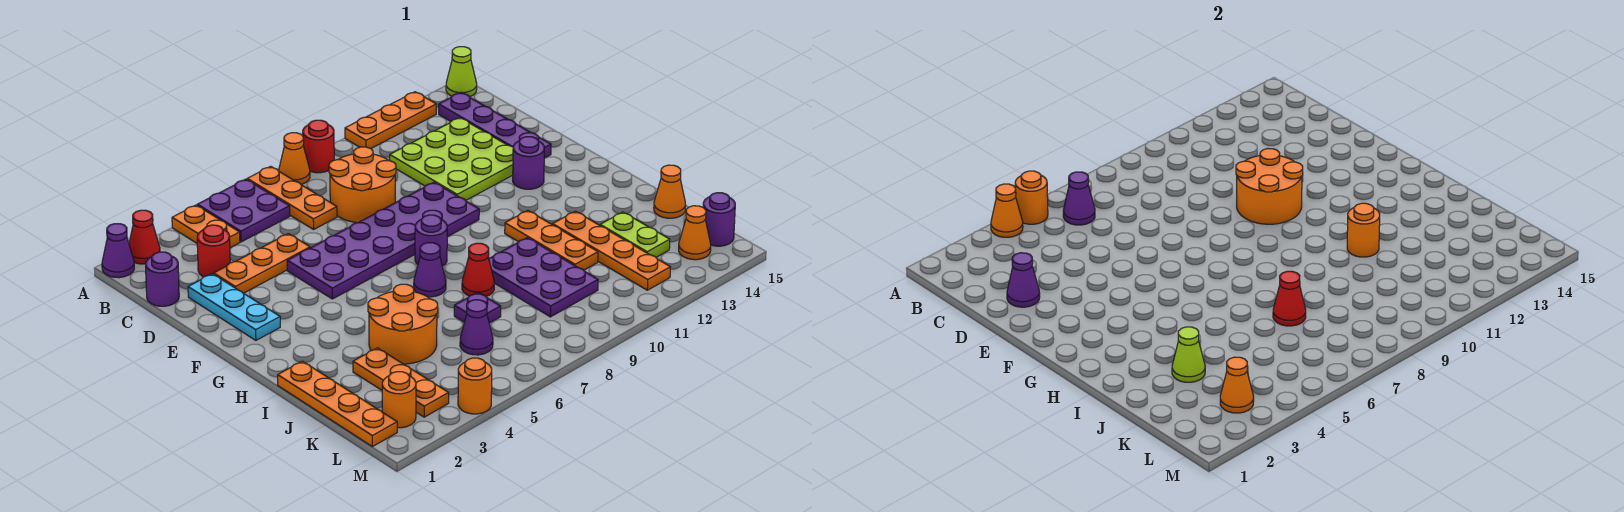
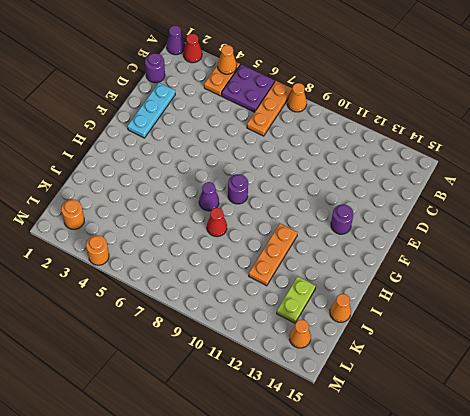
none -> red round brick A9 level 1
none -> orange plate A11:A13 level 1
none -> lime cone A15 level 1
none -> purple plate B14:E14 level 1

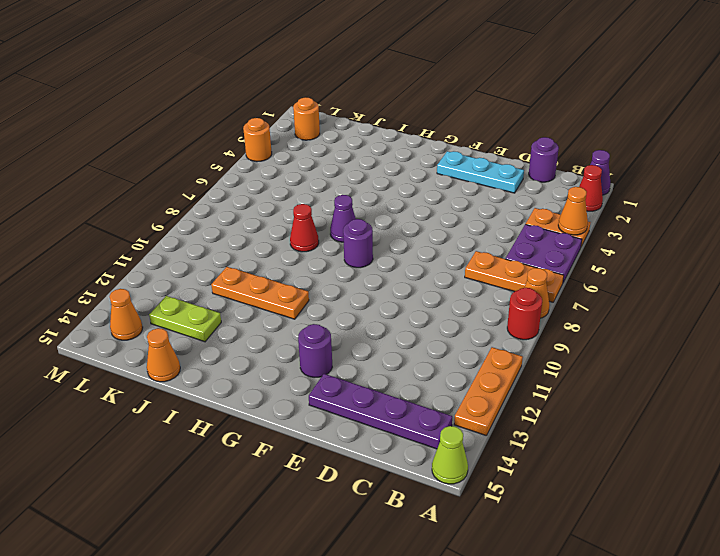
none -> red round brick C3 level 1
none -> orange round brick C8:D9 level 1
none -> lime plate C11:E13 level 1
none -> orange plate D3:D5 level 1

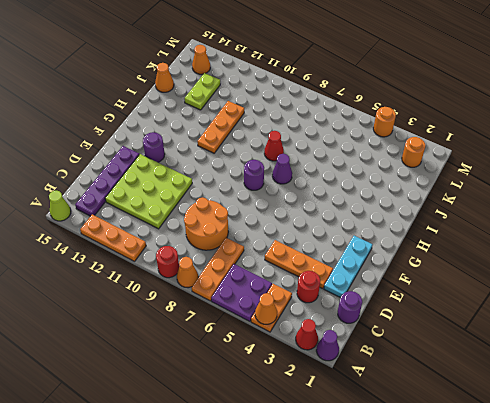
none -> purple plate E5:F10 level 1
none -> orange plate I1:L1 level 1
none -> orange round brick I4:J5 level 1
none -> purple plate I9:K10 level 1

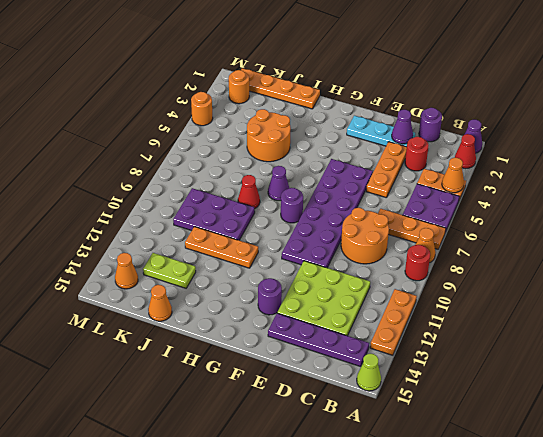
none -> orange plate I12:L12 level 1
none -> orange plate J3:L3 level 1
none -> purple plate J7 level 1
none -> purple cone K6 level 1

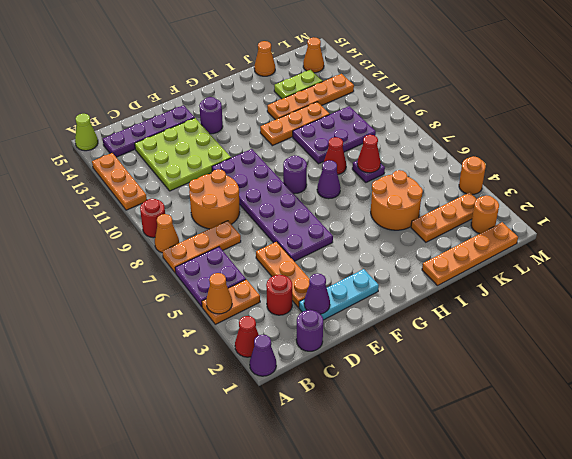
none -> purple cone K6 level 1
none -> purple round brick L15 level 1
none -> orange round brick A5 level 2
none -> purple cone B6 level 2

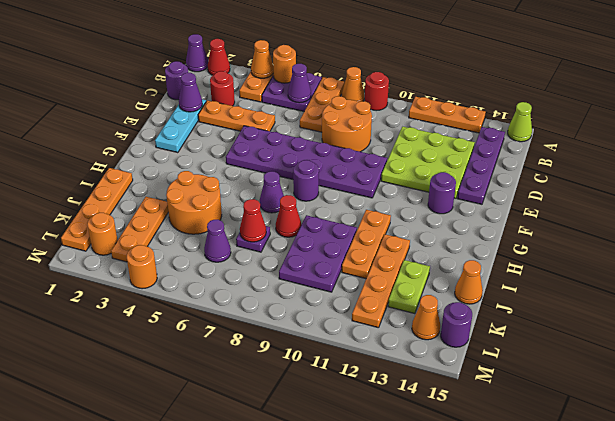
none -> orange round brick E10:F11 level 2
none -> orange round brick I11 level 2
none -> lime cone J3 level 2
none -> orange cone L3 level 2

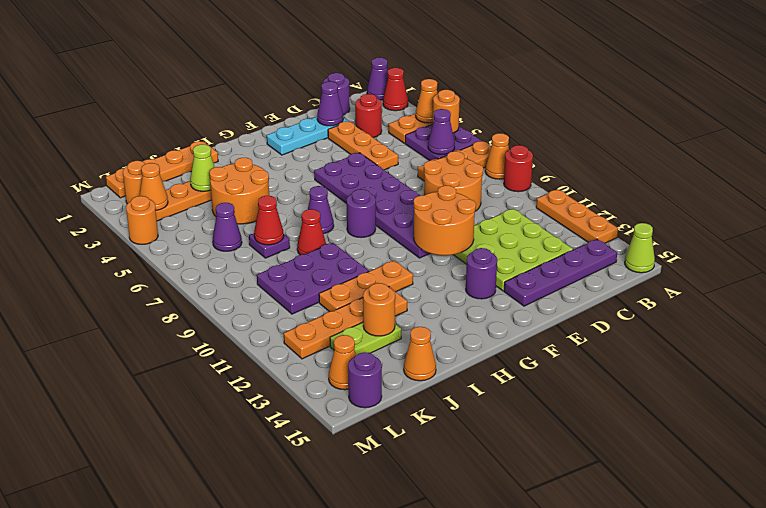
orange round brick J13 level 2 -> orange round brick I11 level 2

